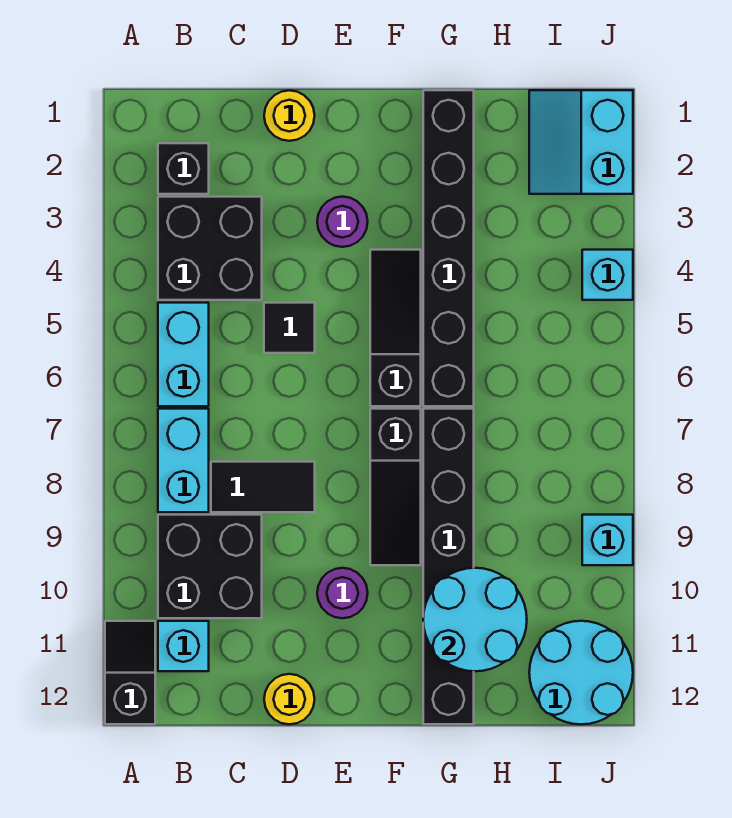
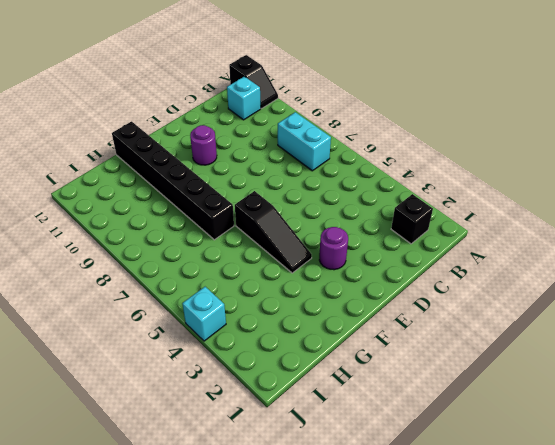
none -> black brick B3:C4 level 1
none -> cyan brick B5:B6 level 1
none -> black brick B9:C10 level 1

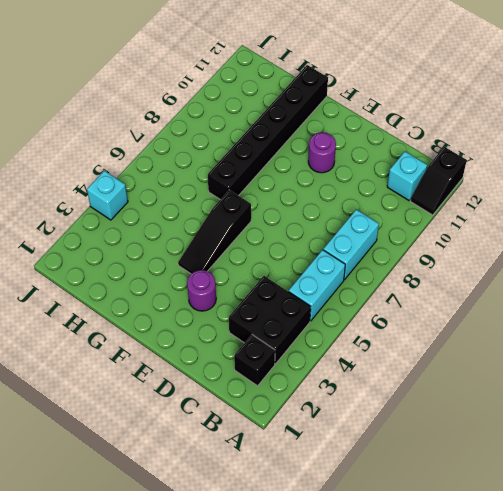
none -> black brick B9:C10 level 1
none -> black tile C8:D8 level 1
none -> yellow round brick D1 level 1

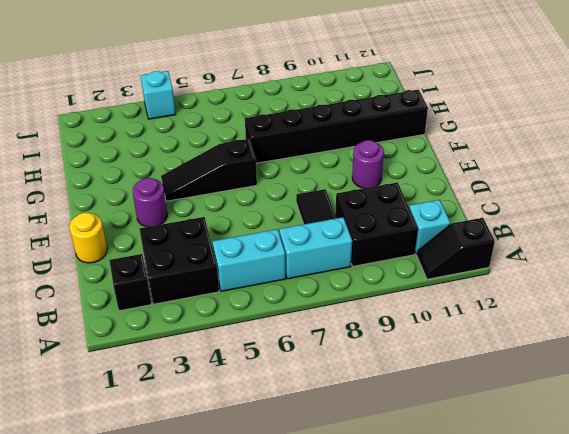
none -> black tile D5 level 1
none -> yellow round brick D12 level 1
none -> black slope F7:F9 level 1 top 7

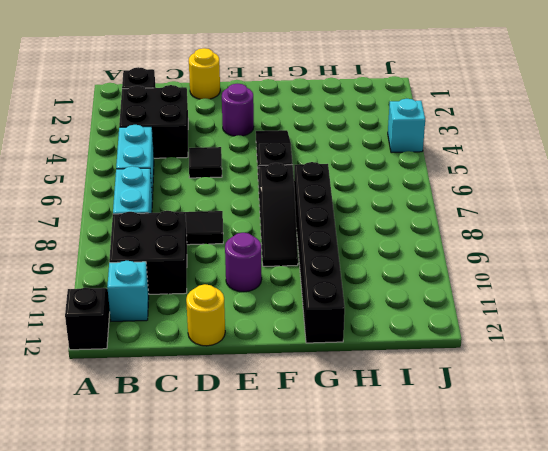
none -> black brick G1:G6 level 1
none -> cyan slope I1:J2 level 1 top J
none -> cyan round brick I11:J12 level 1

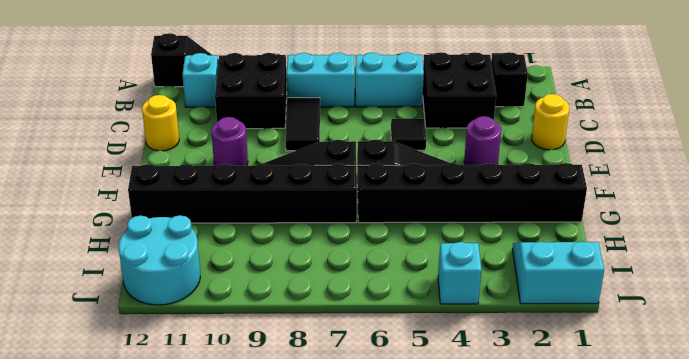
none -> cyan brick J9 level 1
none -> cyan round brick G10:H11 level 2

